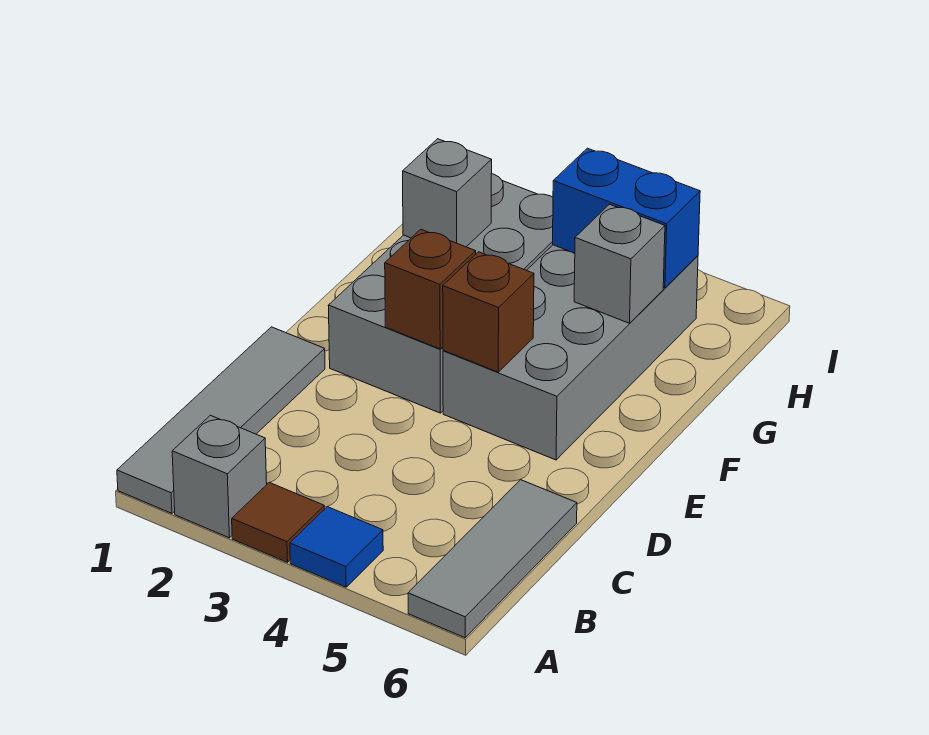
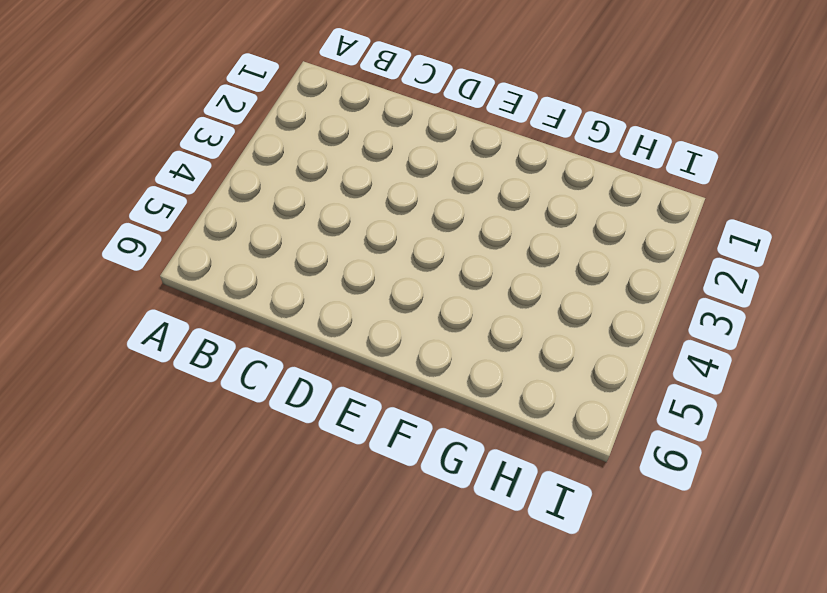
none -> grey tile A1:D1 level 1
none -> grey brick A2 level 1
none -> brown tile A3 level 1

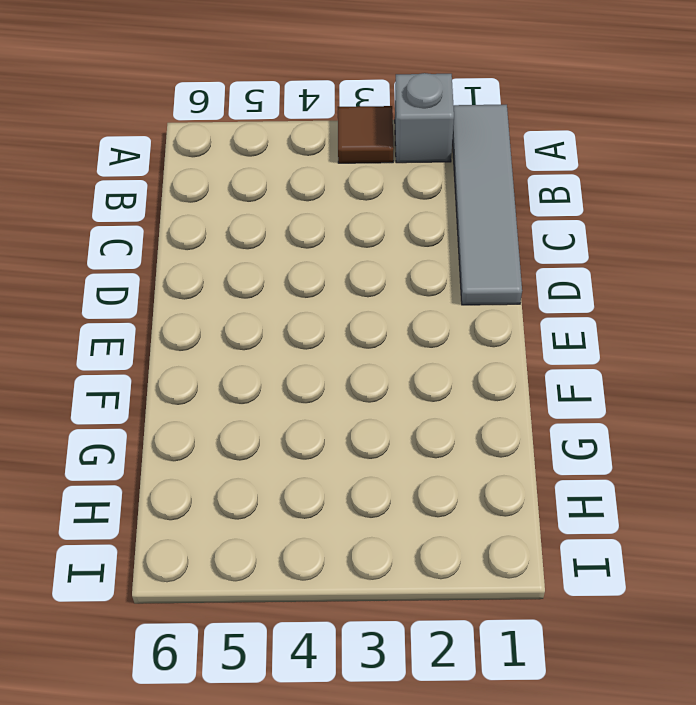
none -> blue tile A4 level 1
none -> grey tile A6:C6 level 1
none -> grey brick E2:H3 level 1

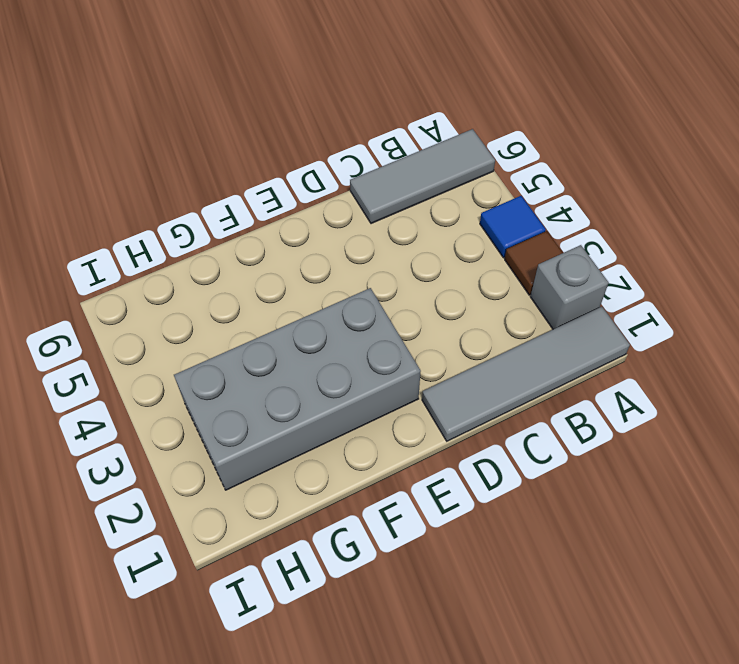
none -> grey brick E4:H5 level 1
none -> brown brick E3 level 2
none -> brown brick E4 level 2

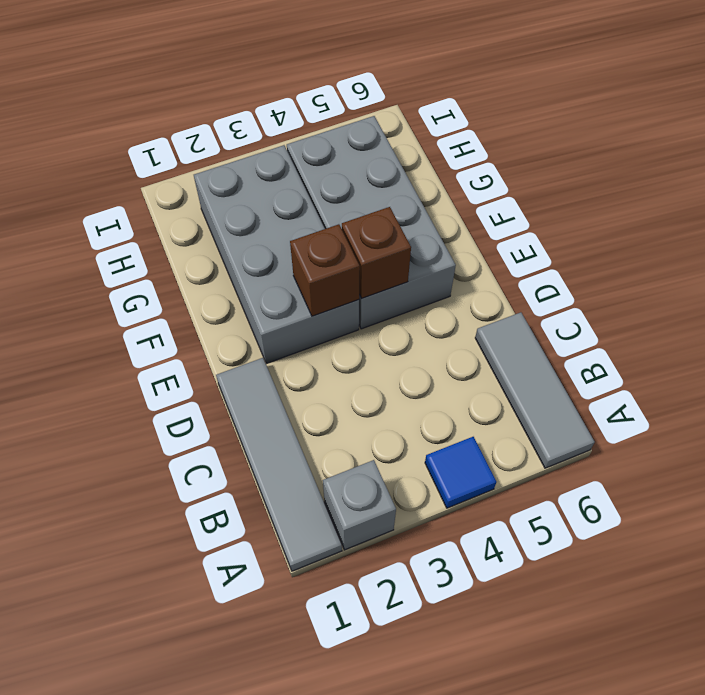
none -> brown tile A3 level 1
none -> grey brick G2 level 2
none -> grey brick G5 level 2

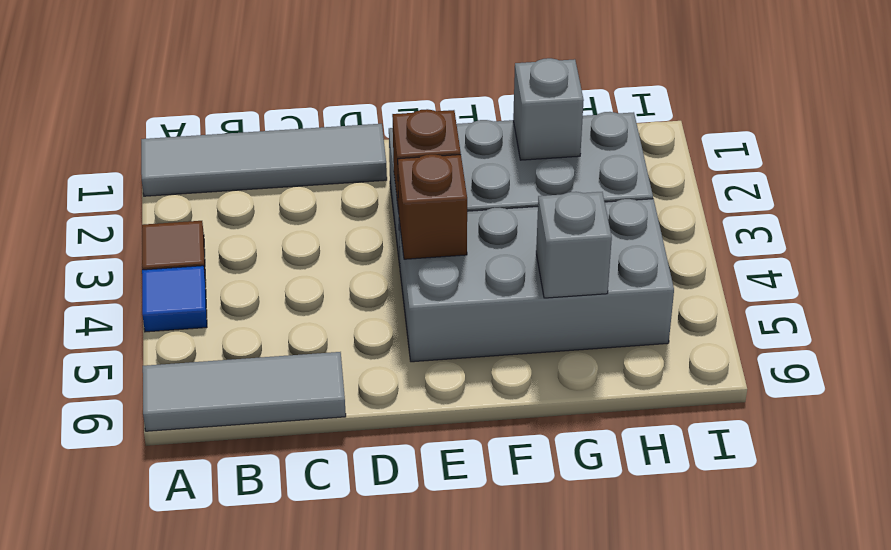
none -> grey brick A2 level 1
none -> blue brick H4:H5 level 2

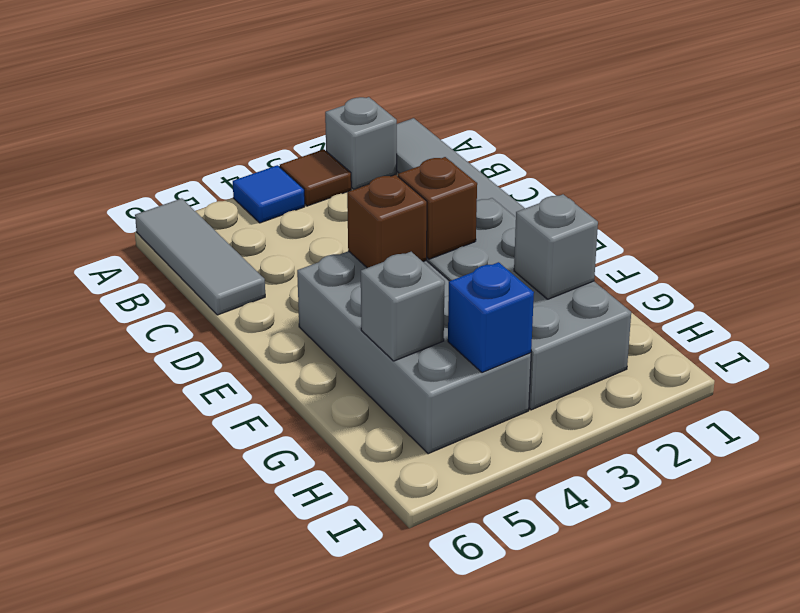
blue brick H4 level 2 -> blue brick H4:H5 level 2

